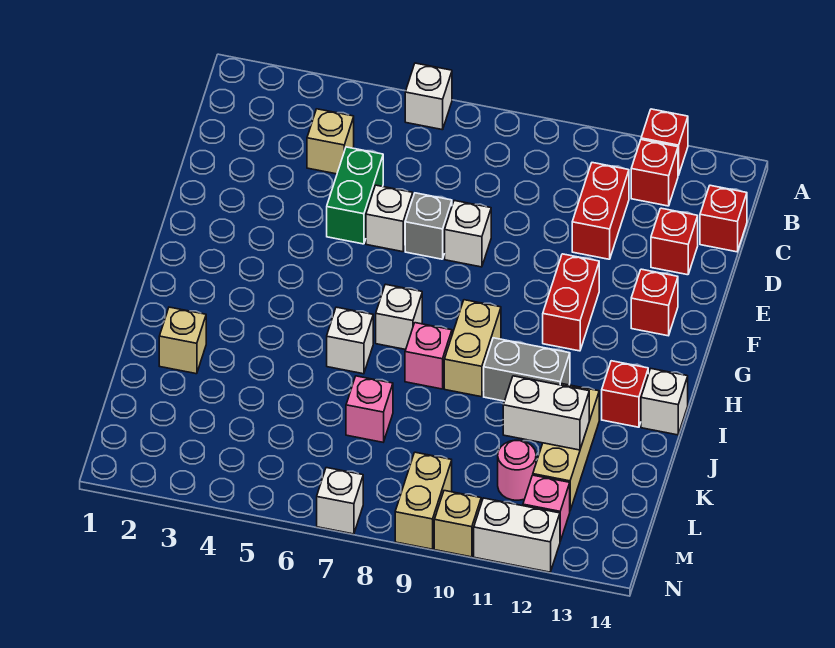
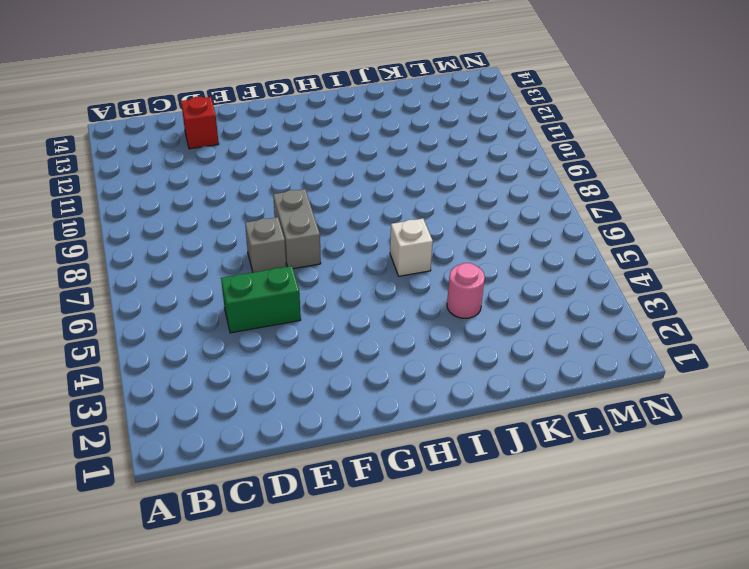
grey brick F7:F8 level 1 -> grey brick I10:I11 level 1
pink round brick J4 level 1 -> pink round brick L11 level 1
none -> white brick A6 level 1
none -> red brick A12 level 1
none -> red brick B12 level 1
none -> tan brick C4 level 1

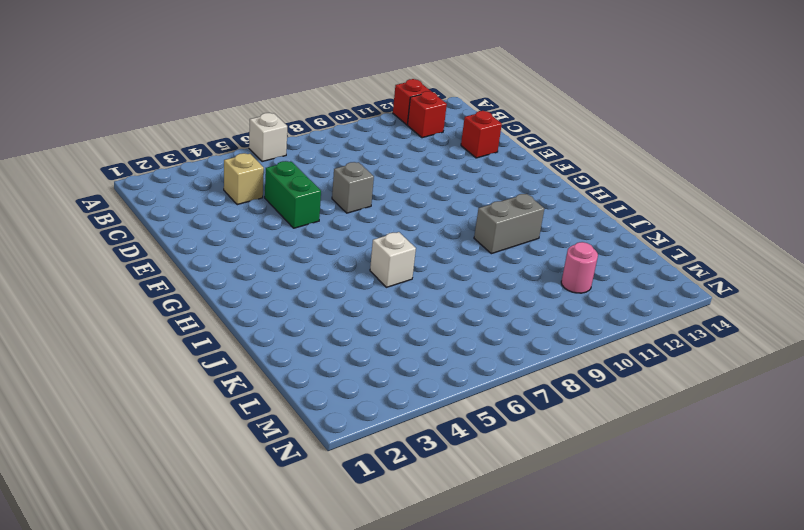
none -> red brick C11:D11 level 1
none -> red brick C14 level 1
none -> white brick E6 level 1
none -> white brick E8 level 1

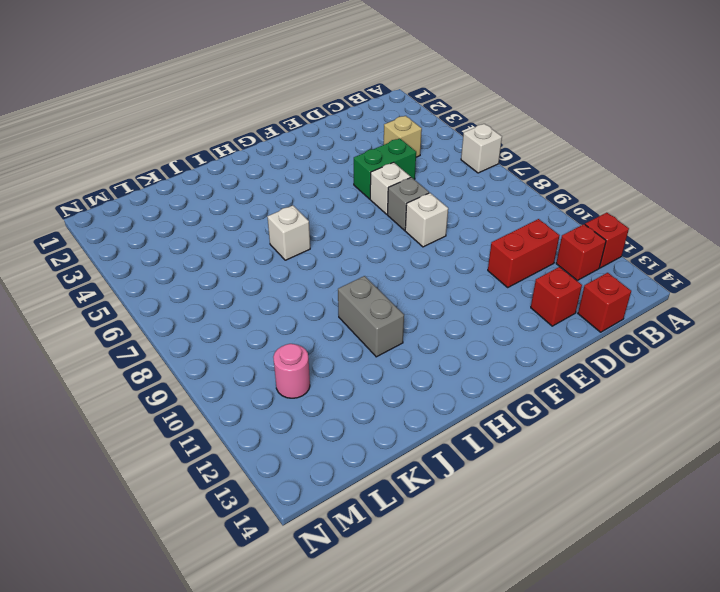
none -> red brick F11:G11 level 1
none -> red brick F13 level 1
none -> white brick H7 level 1
none -> tan brick H9:I9 level 1

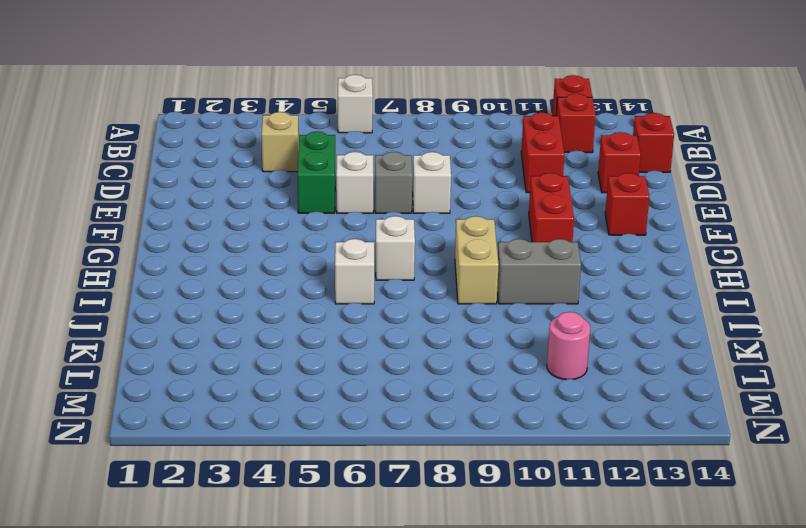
none -> pink brick I8 level 1
none -> red brick I13 level 1
none -> white brick I14 level 1
none -> tan brick J2 level 1

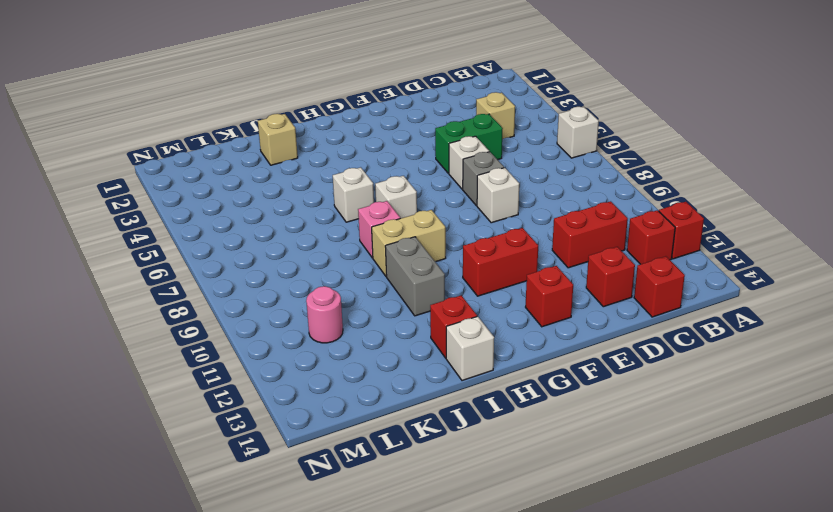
none -> tan brick J12:L12 level 1
none -> pink brick K7 level 1
none -> tan brick M9:N9 level 1
none -> pink brick M12 level 1

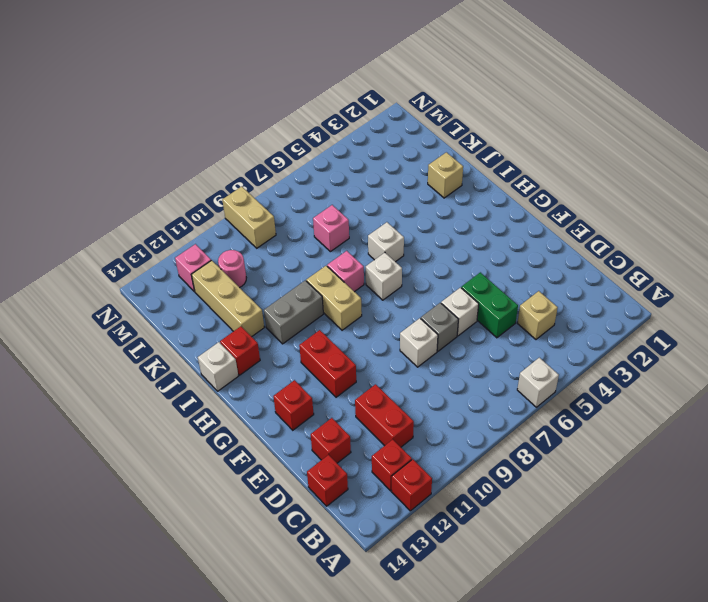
none -> white brick N7 level 1
none -> tan brick N10 level 1
none -> white brick N11:N12 level 1
none -> white brick K11:K12 level 2

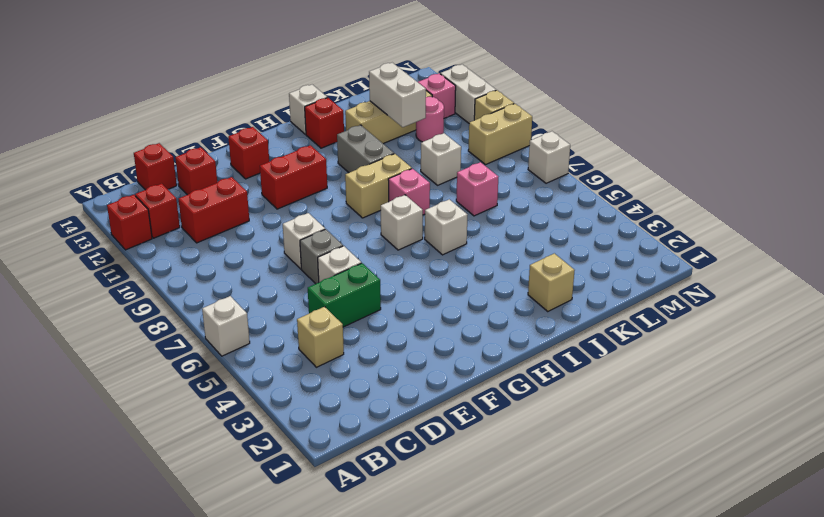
white brick K9 level 1 -> none

